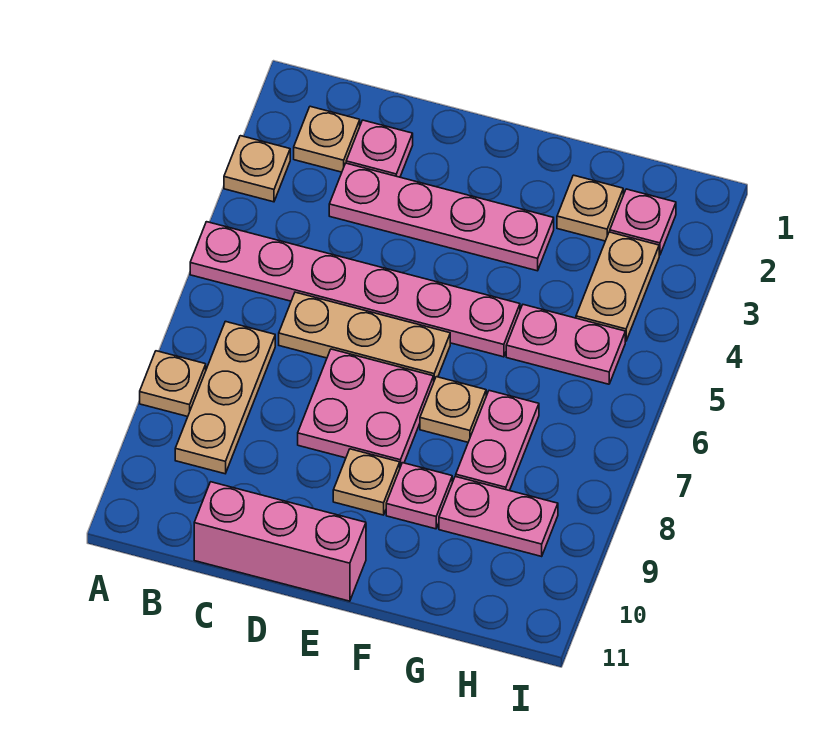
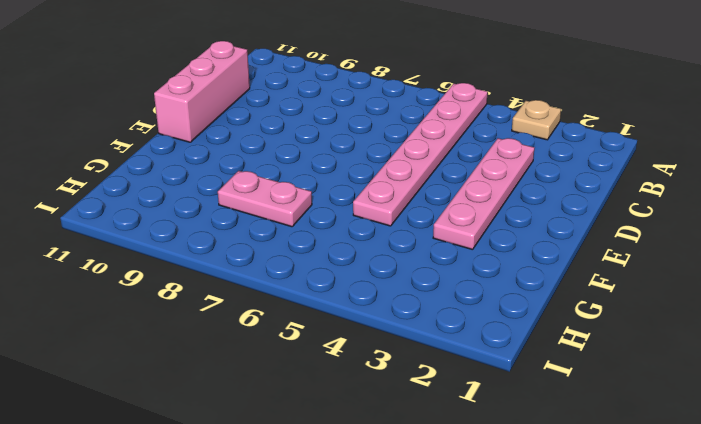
none -> tan plate A8 level 1
none -> tan plate B2 level 1
none -> tan plate B7:B9 level 1

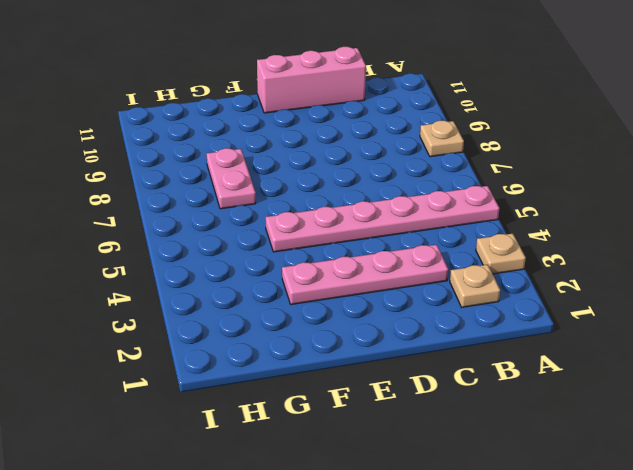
none -> tan plate B7:B9 level 1
none -> pink plate C2 level 1
none -> tan plate C6:E6 level 1

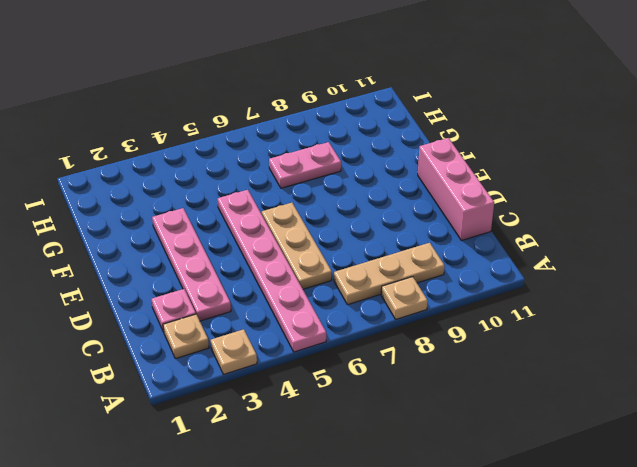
none -> pink plate D7:E8 level 1
none -> tan plate E9 level 1
none -> tan plate F7 level 1

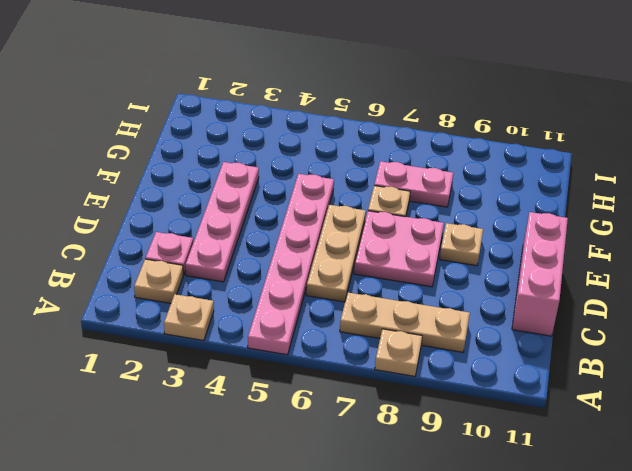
none -> pink plate F9 level 1
none -> tan plate G2 level 1
none -> pink plate G5:H5 level 1

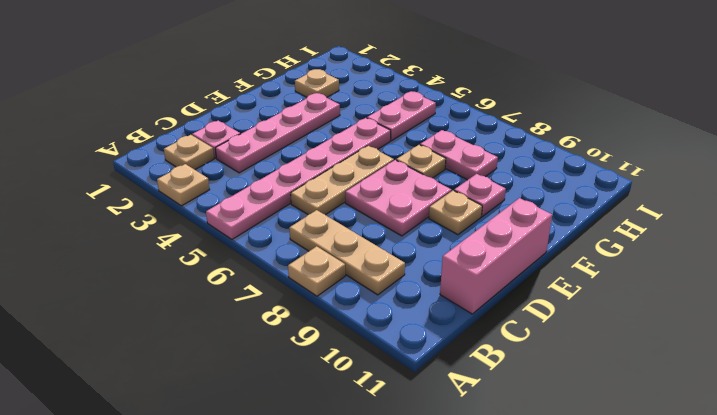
none -> pink plate G9:H9 level 1
none -> pink plate H2 level 1
none -> tan plate H3:H4 level 1

